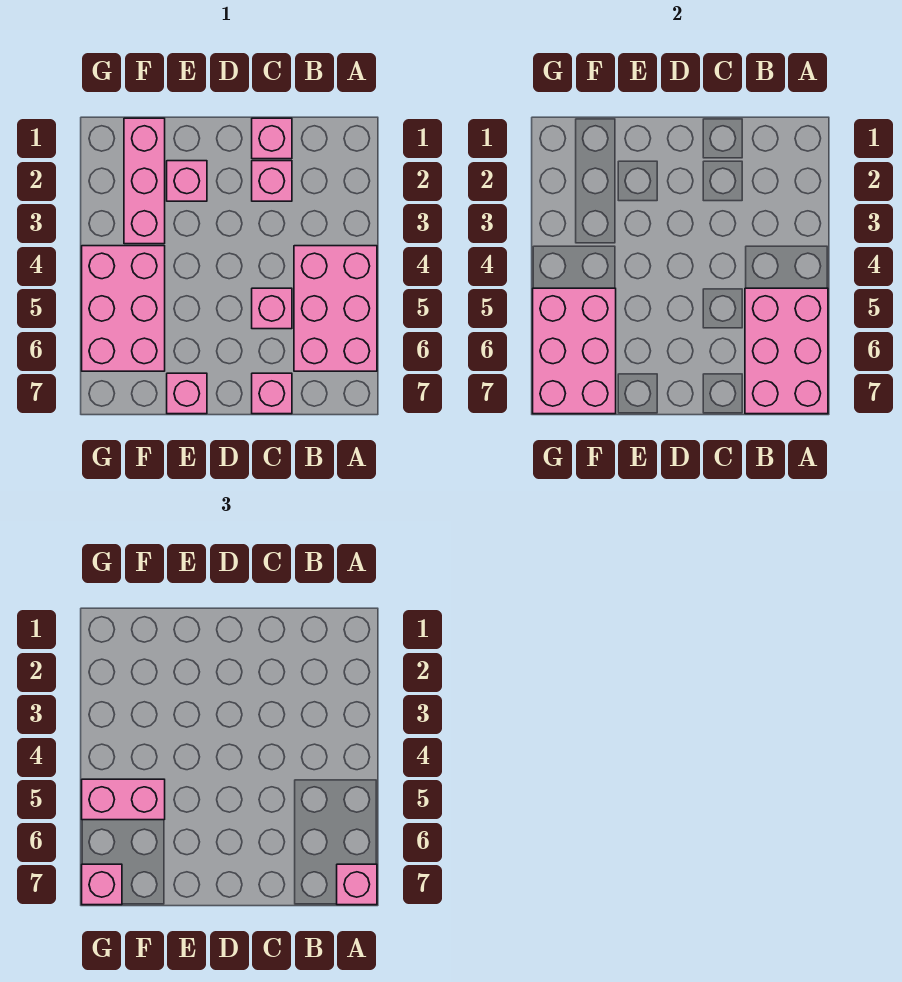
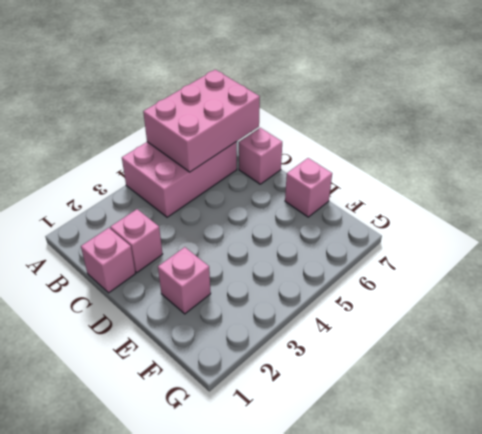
none -> pink brick C5 level 1
none -> pink brick F1:F3 level 1
none -> pink brick F4:G6 level 1

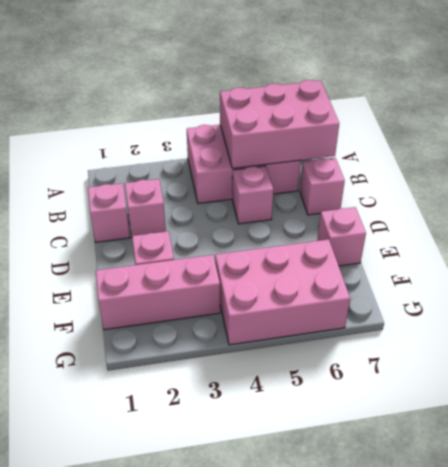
none -> pink brick F5:G7 level 2
none -> pink brick A7 level 3
none -> pink brick F5:G5 level 3

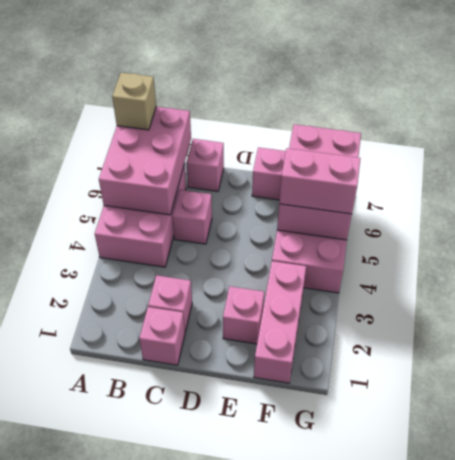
tan brick A7 level 3 -> pink brick A7 level 3
none -> pink brick G7 level 3

